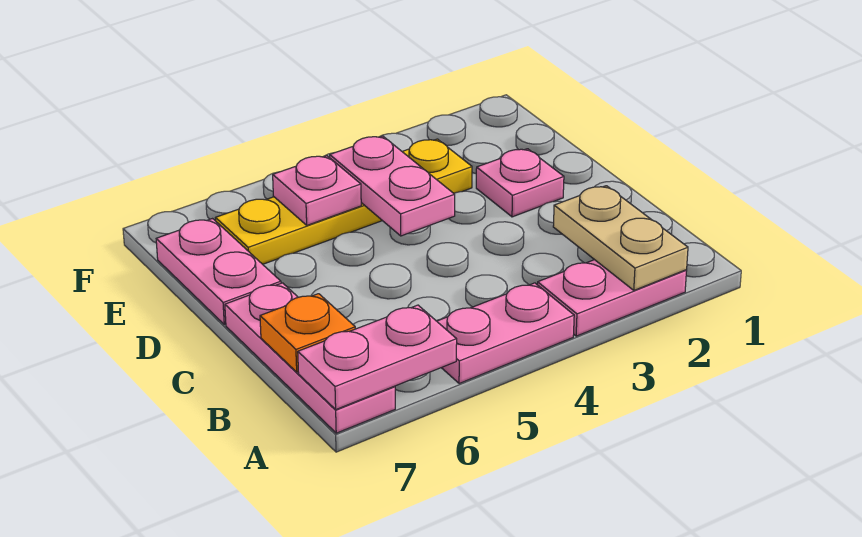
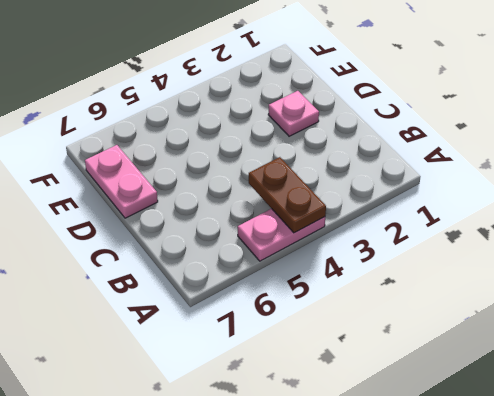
brown plate A4:B4 level 2 -> none
none -> pink plate A2:A3 level 1
none -> pink plate A7:C7 level 1

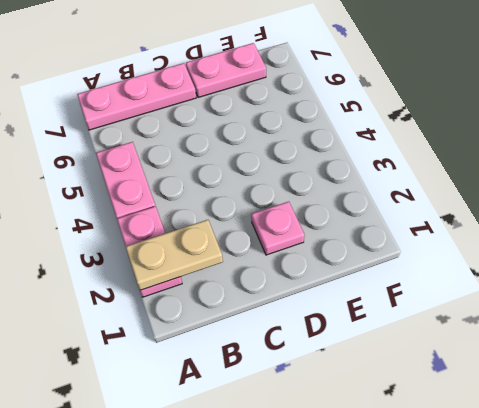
none -> yellow plate E3:E6 level 1
none -> pink plate A6:A7 level 2

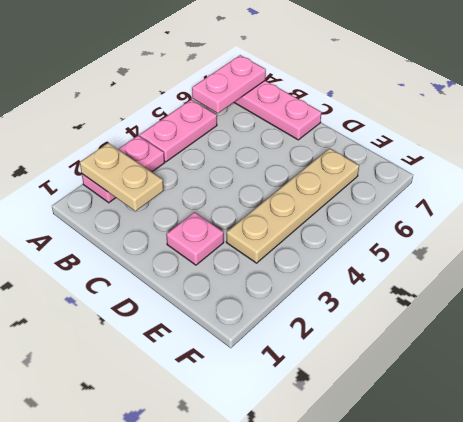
tan plate E3:E6 level 1 -> yellow plate E3:E6 level 1
none -> pink plate D7:E7 level 1
none -> orange plate B7 level 2

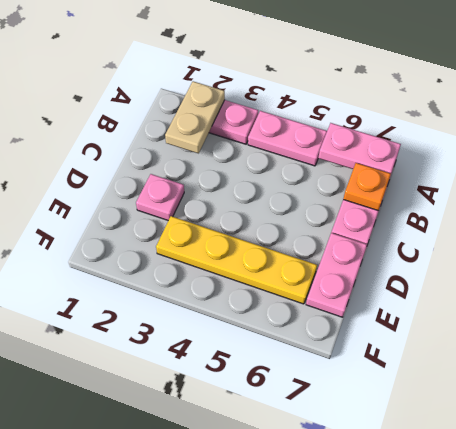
none -> pink plate D4:E4 level 2
none -> pink plate E5 level 2

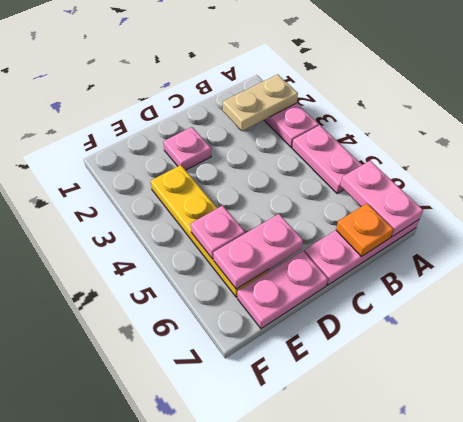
pink plate D6:E6 level 2 -> pink plate D4:E4 level 2

